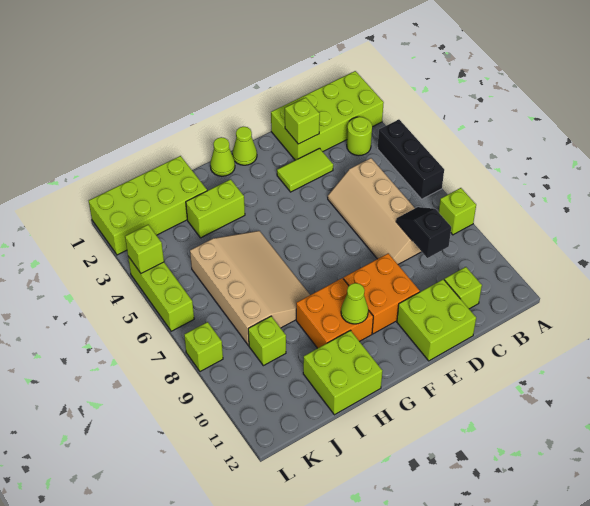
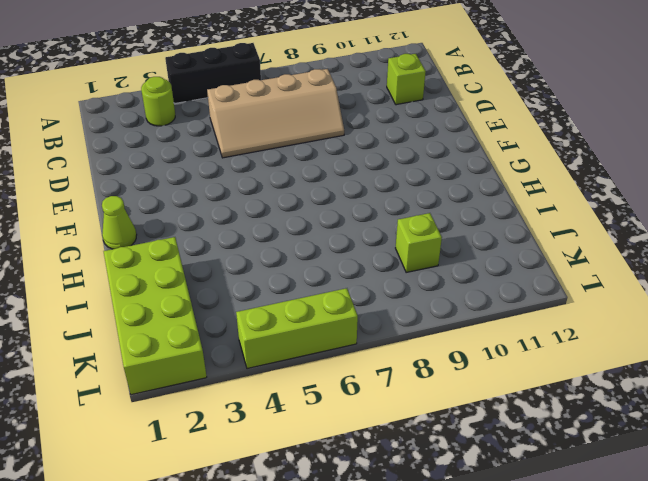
none -> lime brick A1:D2 level 1
none -> lime brick A8 level 1
none -> lime tile D3:E3 level 1

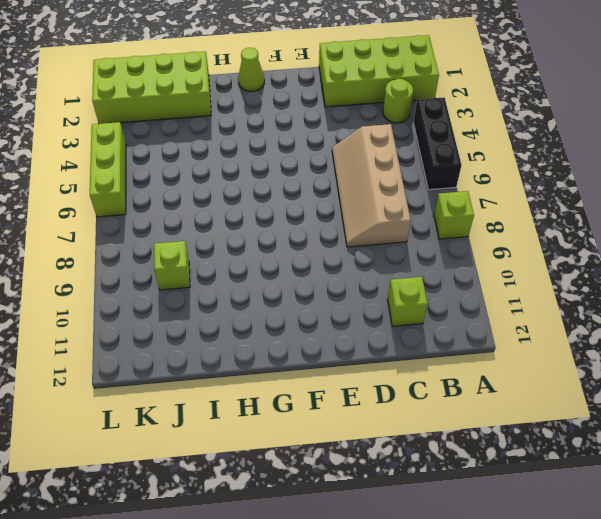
none -> lime tile D3:E3 level 1
none -> lime brick D11:E12 level 1
none -> orange brick E9:F10 level 1

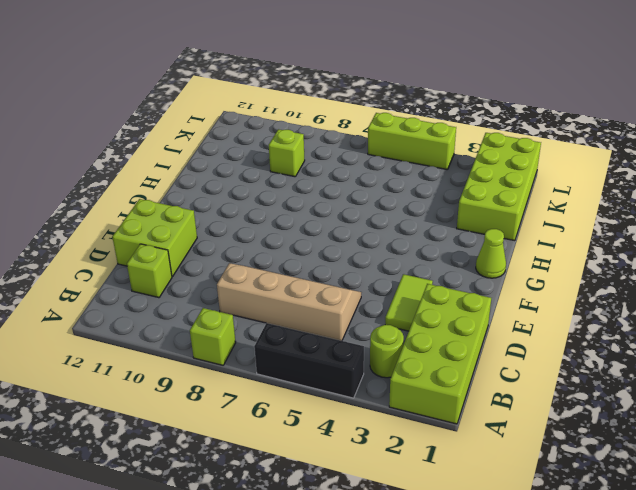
none -> orange brick E9:F10 level 1
none -> lime cone F1 level 1
none -> orange brick G9:H10 level 1

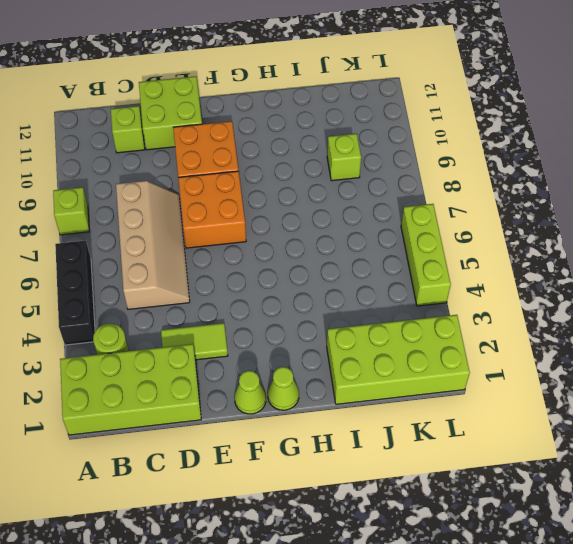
orange brick E7:F8 level 1 -> orange brick G9:H10 level 1
none -> lime brick H3:I3 level 1
none -> tan slope H5:J8 level 1 top J
none -> lime brick H11:I12 level 1

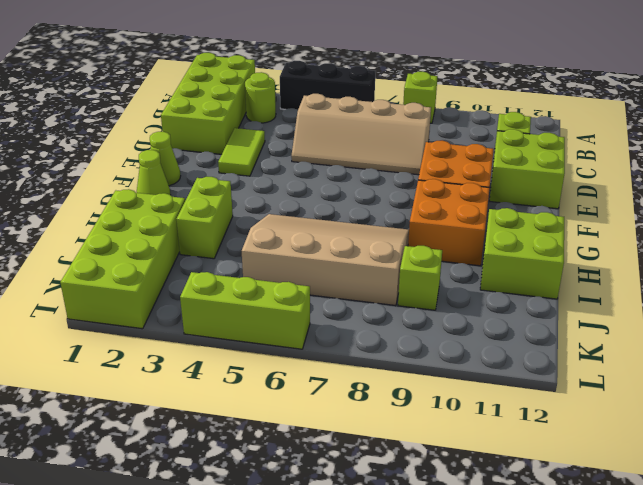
none -> lime brick L8 level 1
none -> black slope C8:C9 level 2 top 9
none -> lime brick D2 level 2

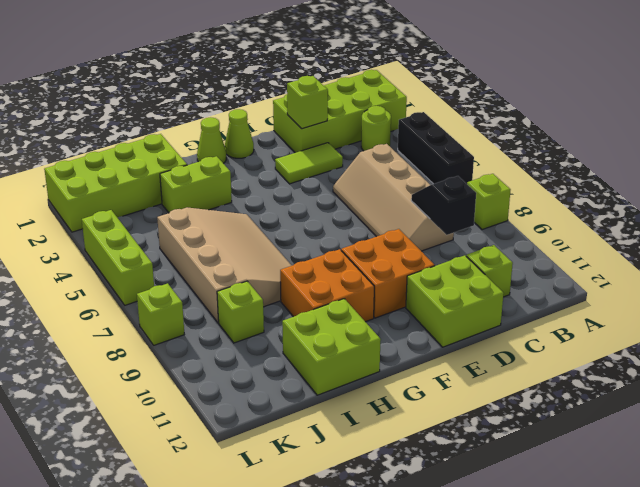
none -> lime cone G10 level 2
none -> lime brick L4 level 2

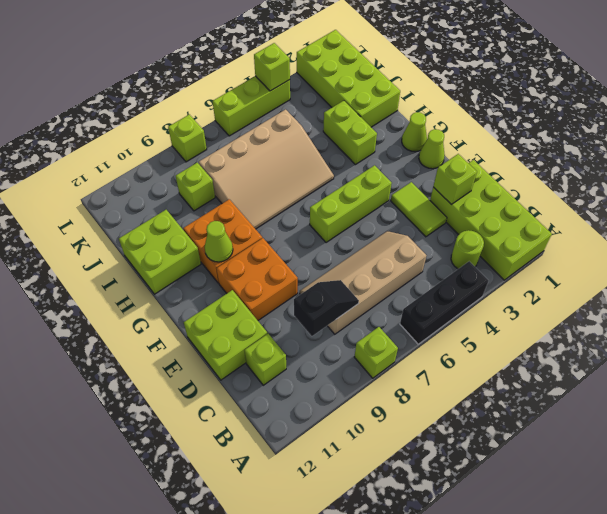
lime brick F4:F6 level 1 -> none

